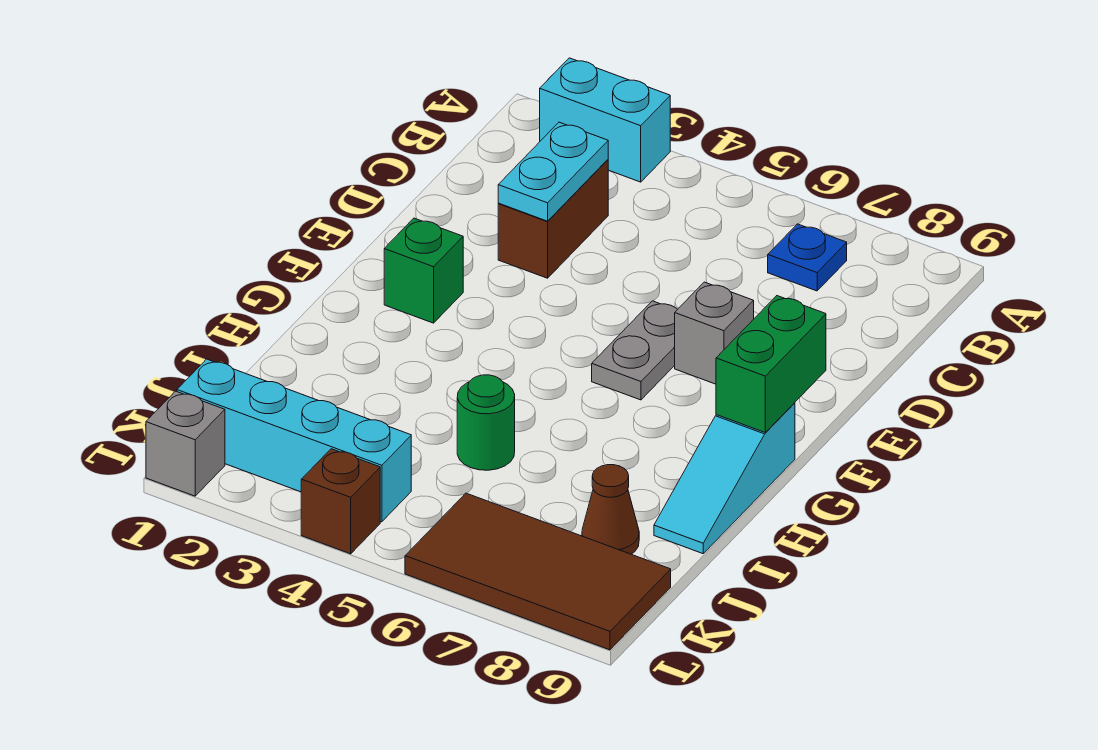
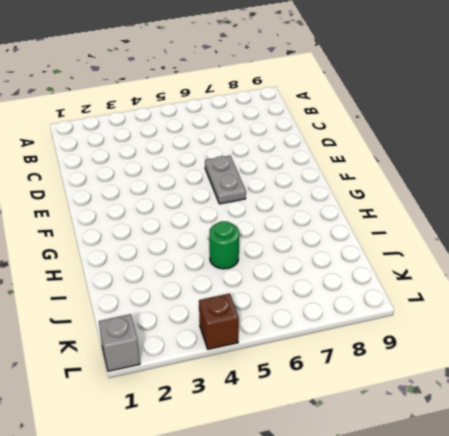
none -> cyan brick A2:A3 level 1
none -> blue plate B7 level 1
none -> brown brick C3:D3 level 1

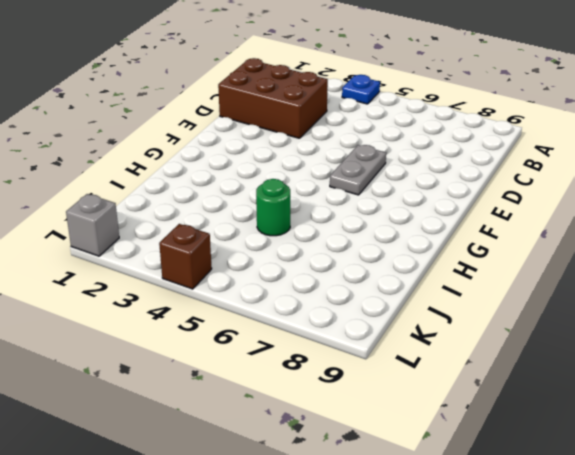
blue plate A4 level 1 -> blue plate B7 level 1
brown brick C1:D3 level 1 -> brown brick C3:D3 level 1
none -> cyan brick A2:A3 level 1
none -> grey brick E7 level 1
none -> green brick F2 level 1

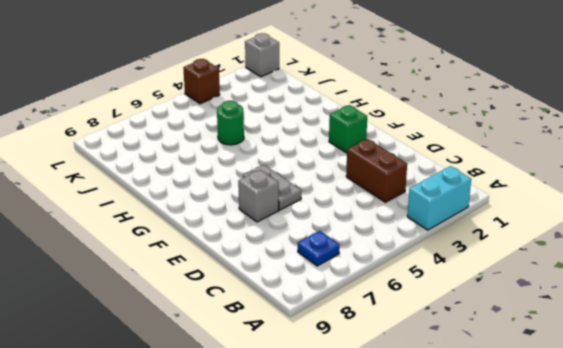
none -> cyan slope G9:I9 level 1 top G
none -> brown cone J8 level 1
none -> cyan brick K1:K4 level 1

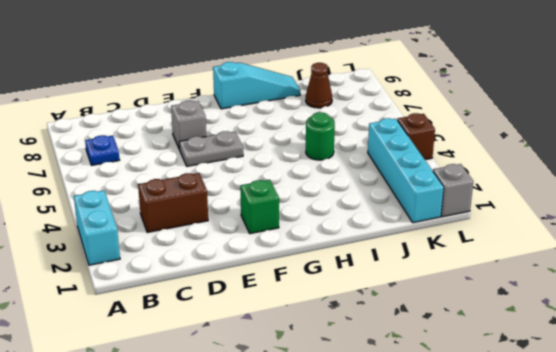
none -> brown tile K6:L9 level 1
none -> cyan plate C3:D3 level 2
none -> green brick F9:G9 level 2

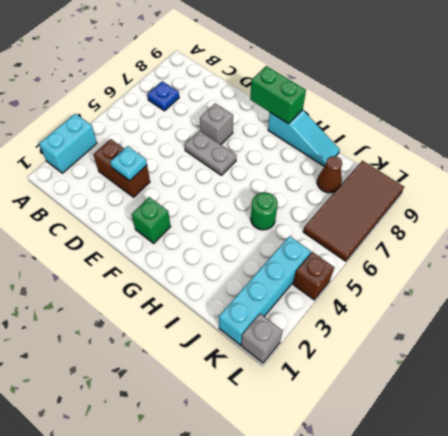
cyan plate D3 level 2 -> cyan plate C3:D3 level 2

